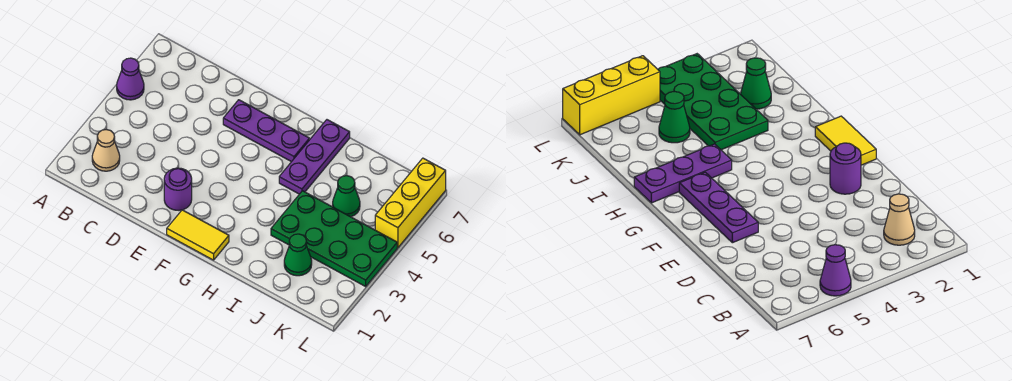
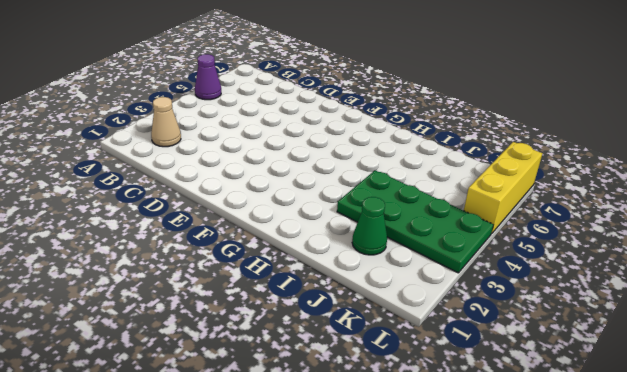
none -> purple round brick E2 level 1
none -> purple plate E6:G6 level 1

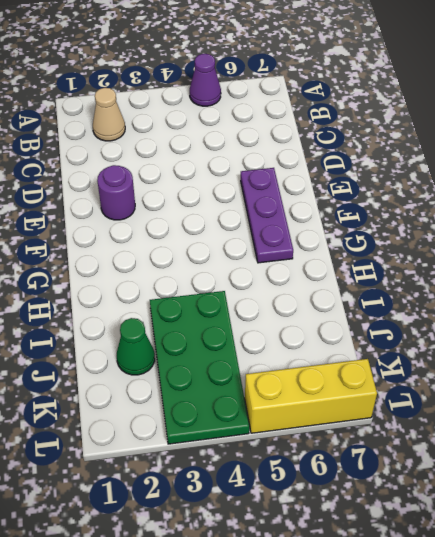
none -> yellow tile F1:G1 level 1
none -> purple plate H5:H7 level 1

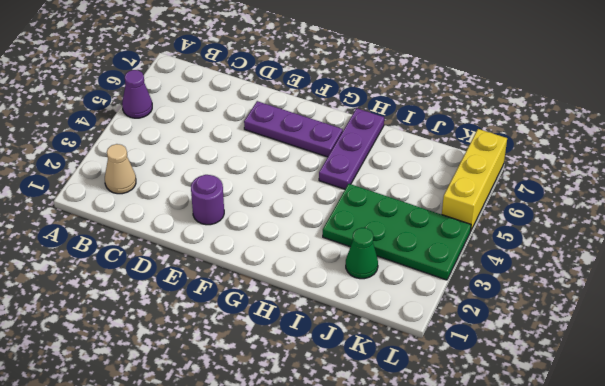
none -> yellow tile F1:G1 level 1
none -> green cone J5 level 1

